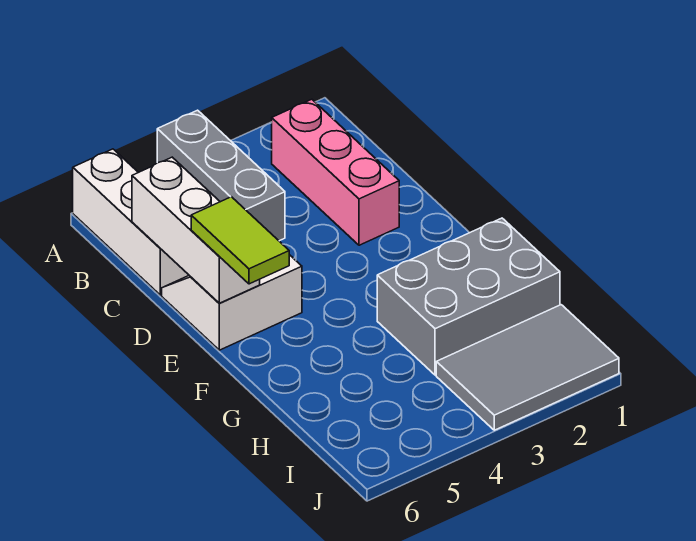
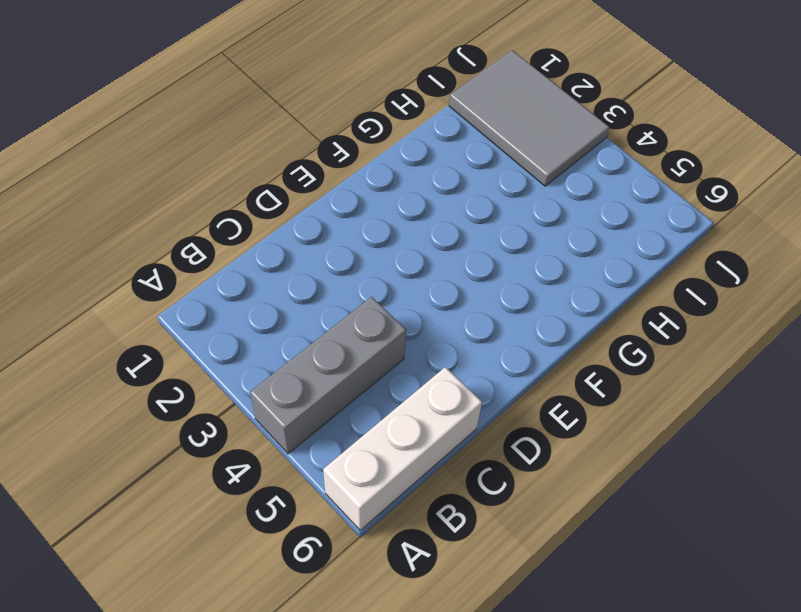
none -> pink brick B2:D2 level 1
none -> white slope D5:E6 level 1 top E

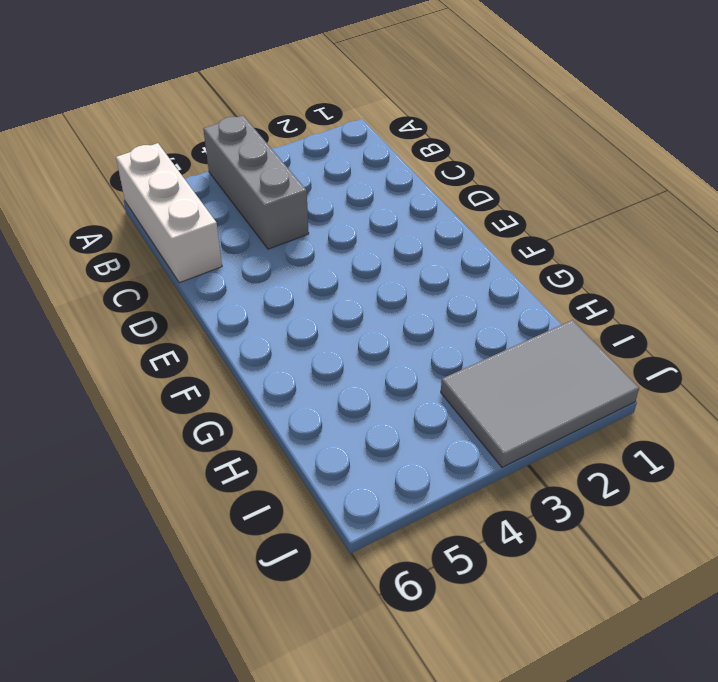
none -> pink brick B2:D2 level 1
none -> white slope D5:E6 level 1 top E

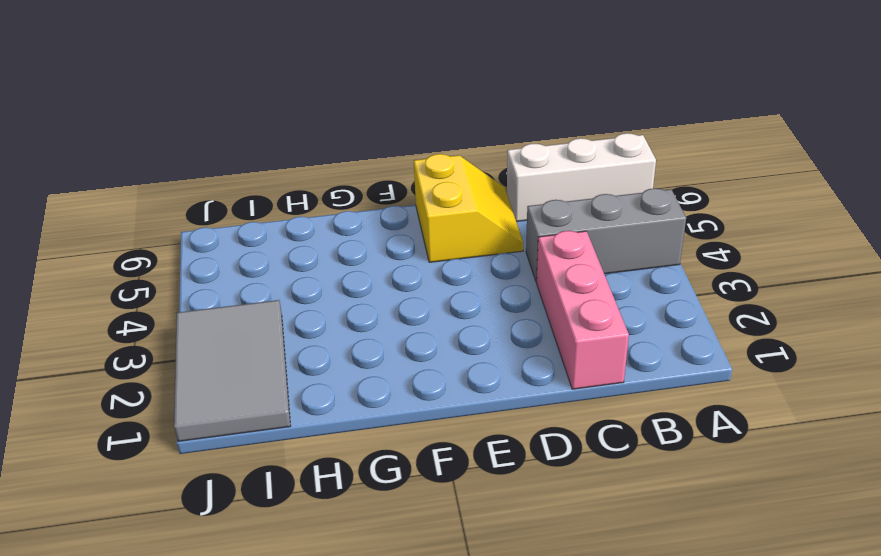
pink brick C1:C3 level 1 -> pink brick B2:D2 level 1
yellow slope D5:E6 level 1 top E -> white slope D5:E6 level 1 top E
none -> grey brick G1:H3 level 1
none -> white brick C6:E6 level 2

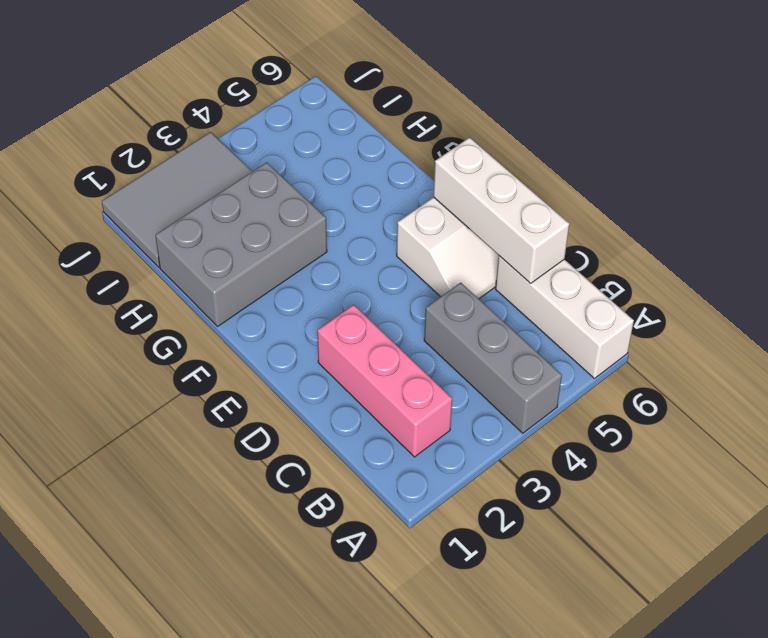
none -> lime tile E6:F6 level 3

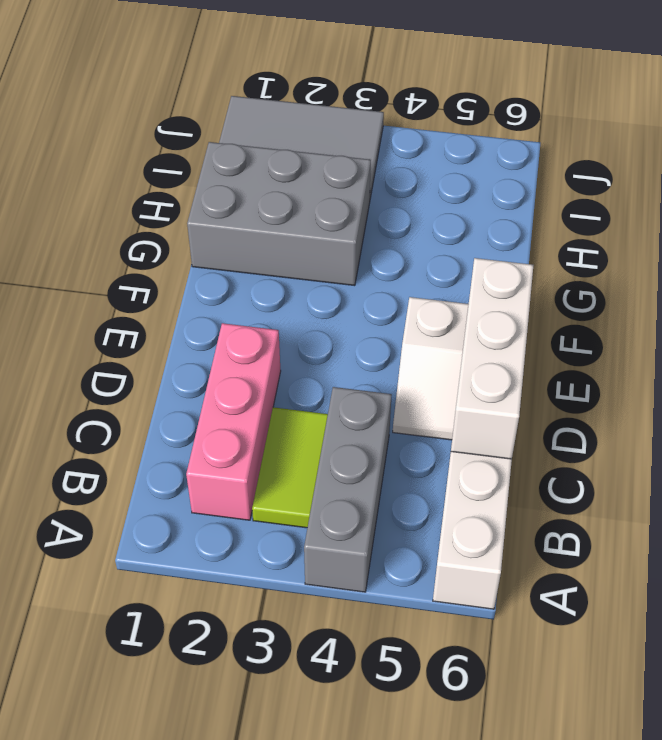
lime tile B3:C3 level 1 -> lime tile E6:F6 level 3

